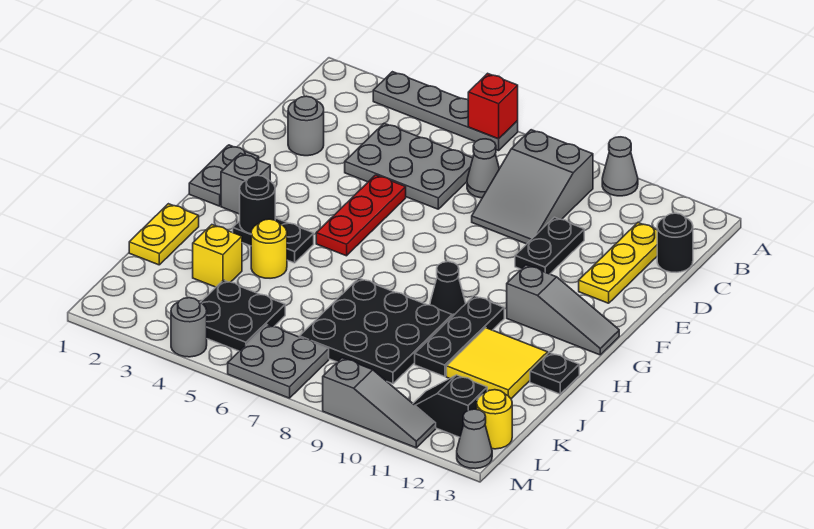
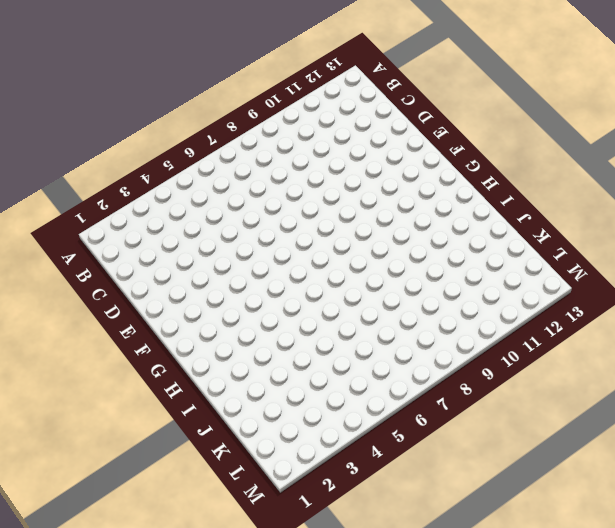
none -> grey plate A3:A6 level 1
none -> grey cone A10 level 1
none -> grey slope B8:D9 level 1 top B
none -> grey plate C4:D6 level 1

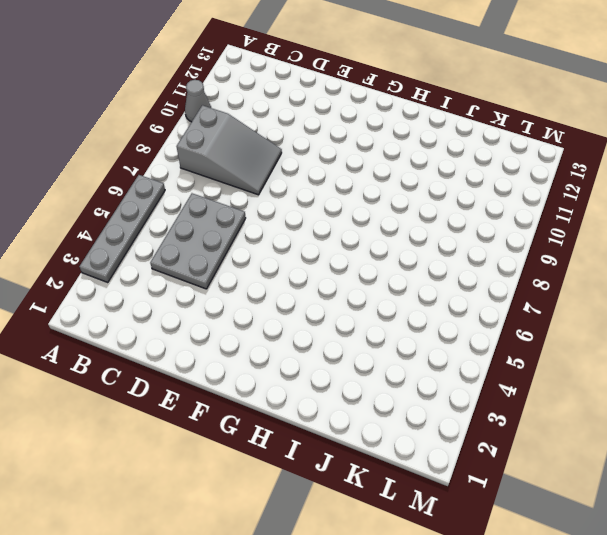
none -> grey cone C7 level 1
none -> yellow plate C12:E12 level 1
none -> black round brick C13 level 1
none -> grey round brick D2 level 1

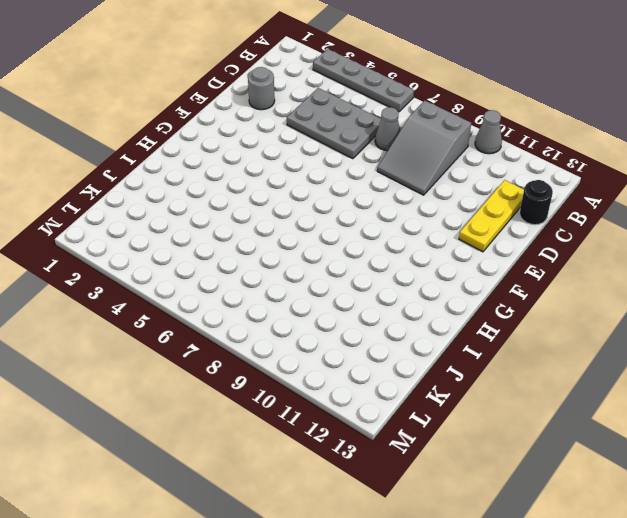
none -> black plate D10:E10 level 1
none -> red plate E5:G5 level 1
none -> grey plate F1:G1 level 1
none -> grey brick G2 level 1

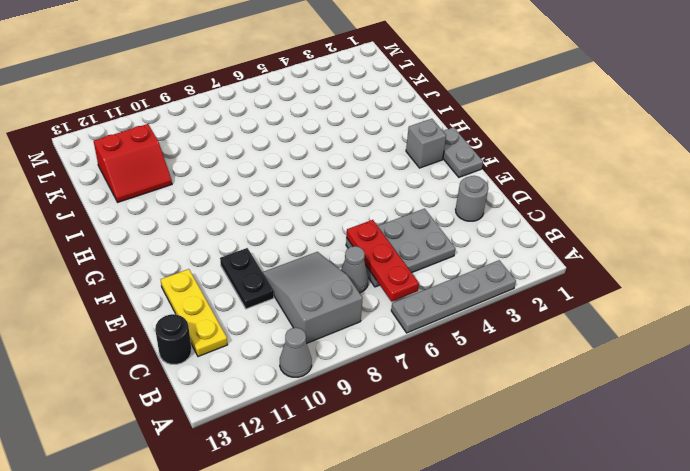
red plate B6:D6 level 2 -> red plate E5:G5 level 1
red slope J11:K12 level 1 top K -> yellow tile I11:J12 level 1
none -> grey slope G11:G13 level 1 top 11
none -> black plate H3:H4 level 1
none -> black cone H9 level 1
none -> black plate H10:J10 level 1

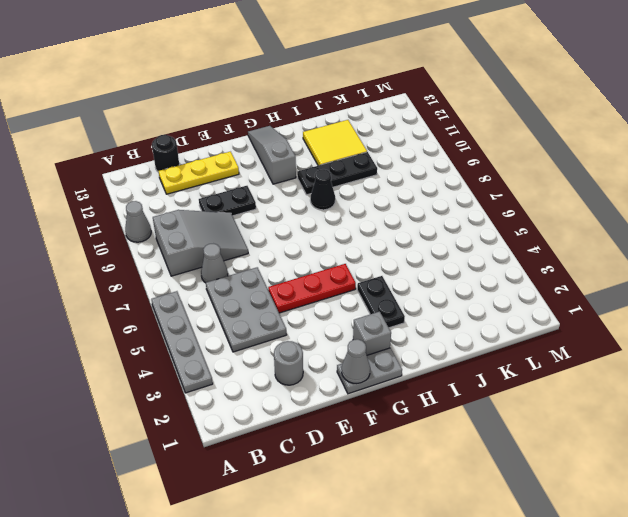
grey cone F1 level 2 -> grey cone M13 level 1
none -> yellow plate I1:J1 level 1
none -> yellow round brick I4 level 1
none -> black plate I7:K9 level 1
none -> black plate I13 level 1

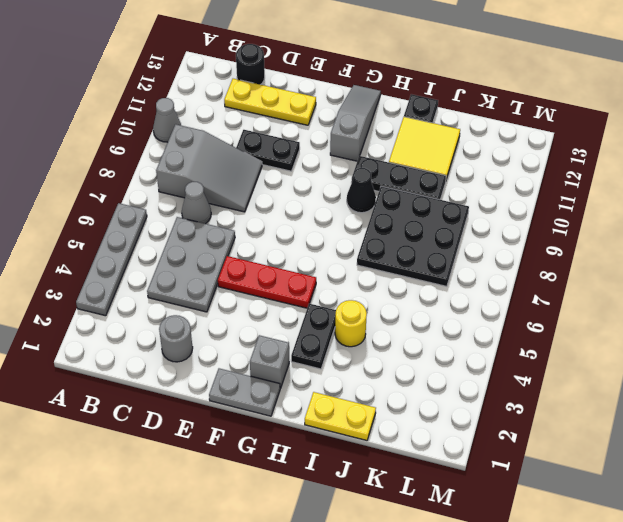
none -> yellow brick J3 level 1
none -> black plate K4:L5 level 1
none -> grey plate L6:M7 level 1
none -> black slope L11:L12 level 1 top 12

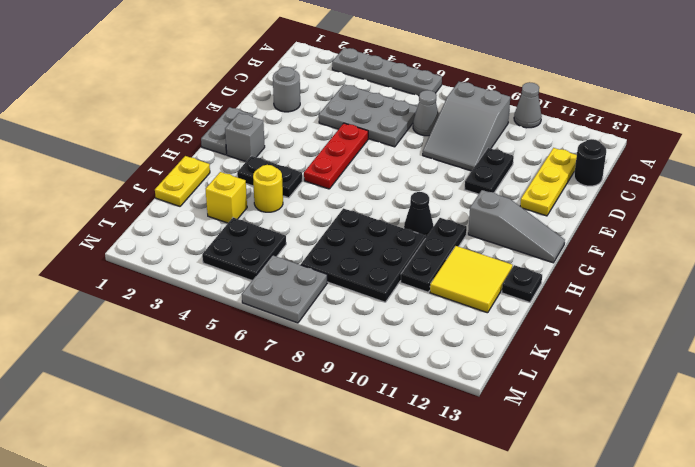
none -> black slope L11:L12 level 1 top 12
none -> yellow round brick L13 level 1
none -> grey round brick M4 level 1
none -> grey slope M9:M11 level 1 top 9

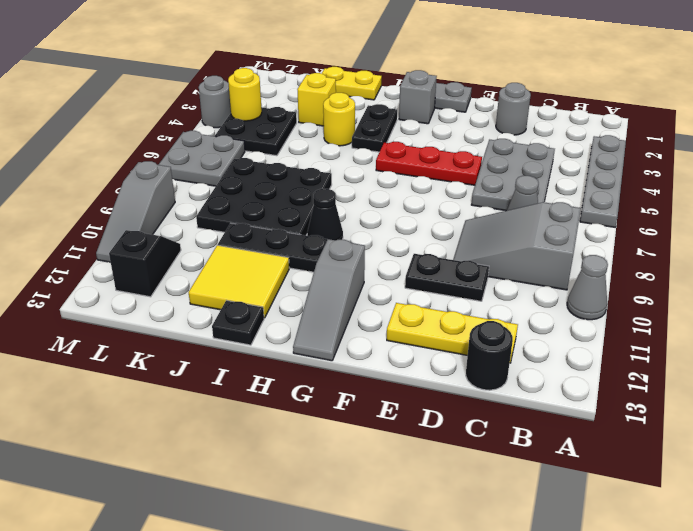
yellow round brick L4 level 2 -> yellow round brick L13 level 1
none -> grey cone M13 level 1
none -> red brick A6 level 2
none -> black round brick H3 level 2

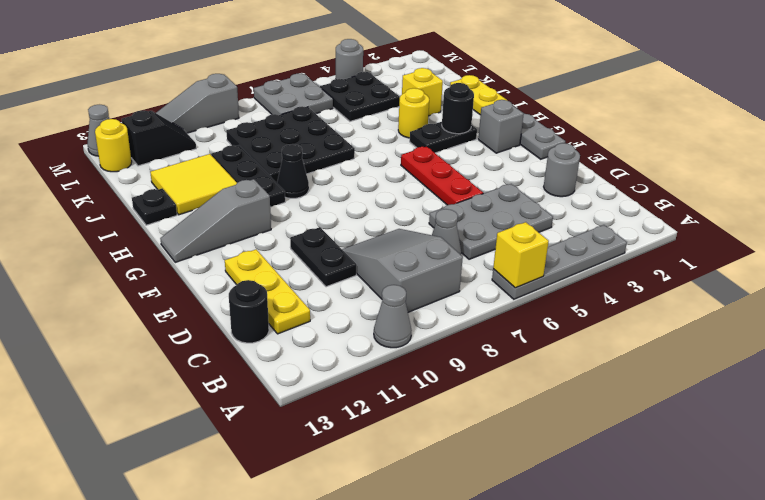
yellow brick A6 level 2 -> red brick A6 level 2

